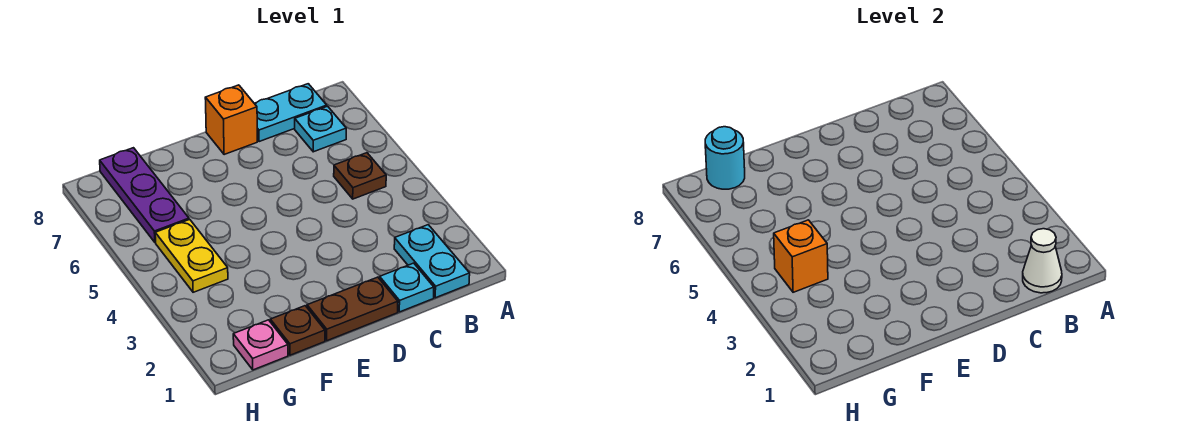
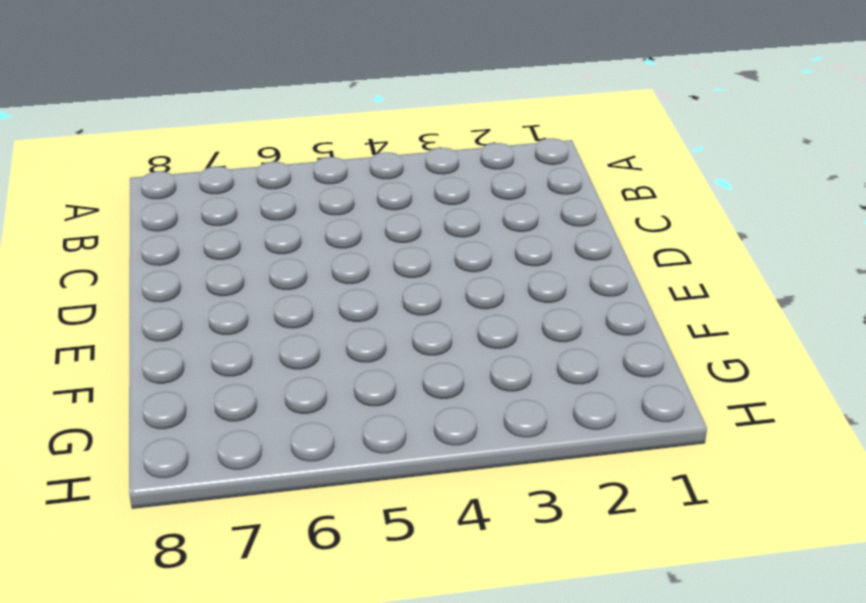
none -> cyan plate B1:B2 level 1
none -> brown plate B5 level 1
none -> cyan plate B7 level 1

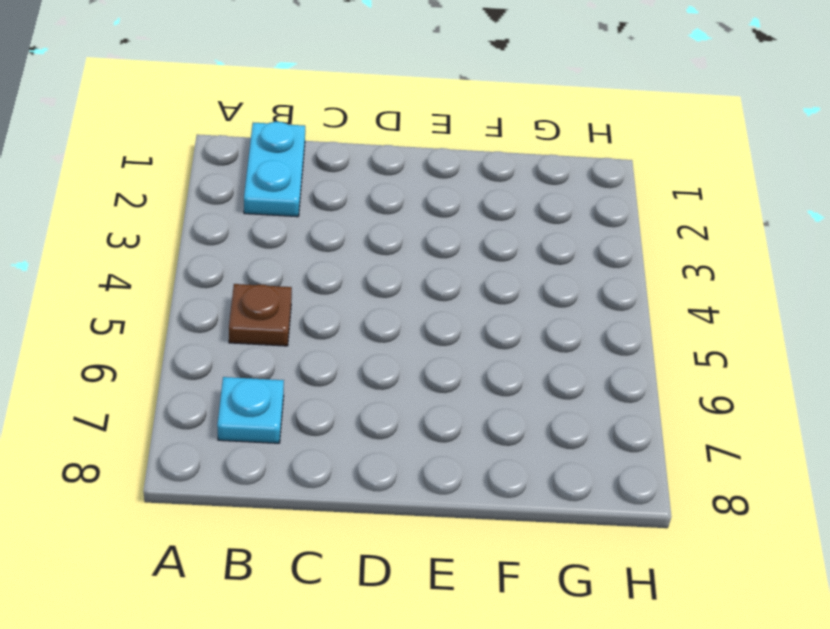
none -> cyan plate B8:C8 level 1
none -> cyan plate C1 level 1
none -> brown plate D1:E1 level 1

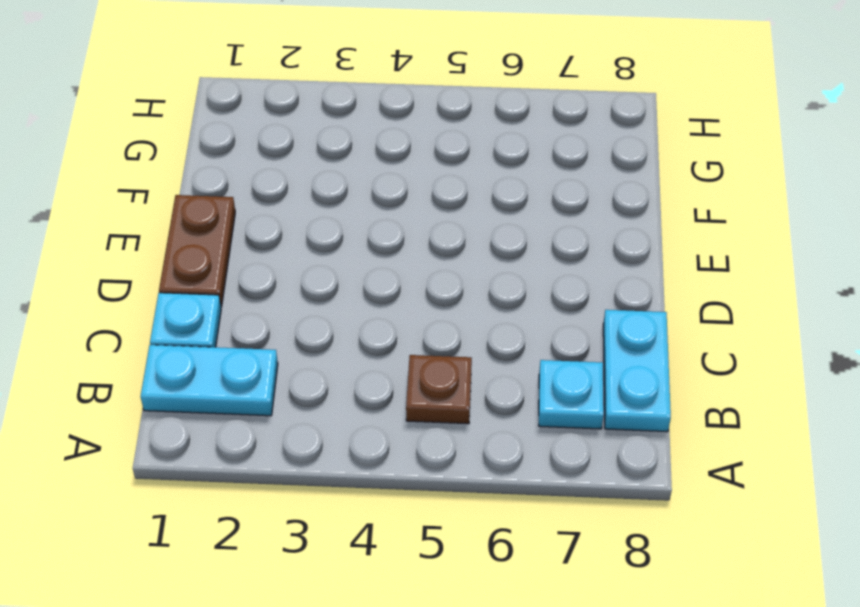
none -> orange brick D8 level 1
none -> brown plate F1 level 1
none -> pink plate G1 level 1

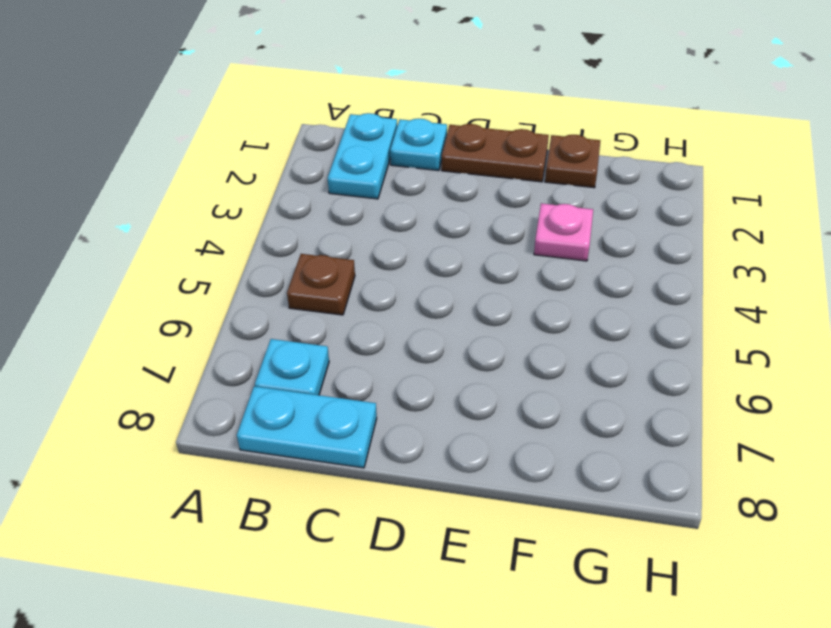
pink plate F3 level 1 -> pink plate G1 level 1
none -> orange brick D8 level 1
none -> yellow plate G4:G5 level 1
none -> purple plate G6:G8 level 1

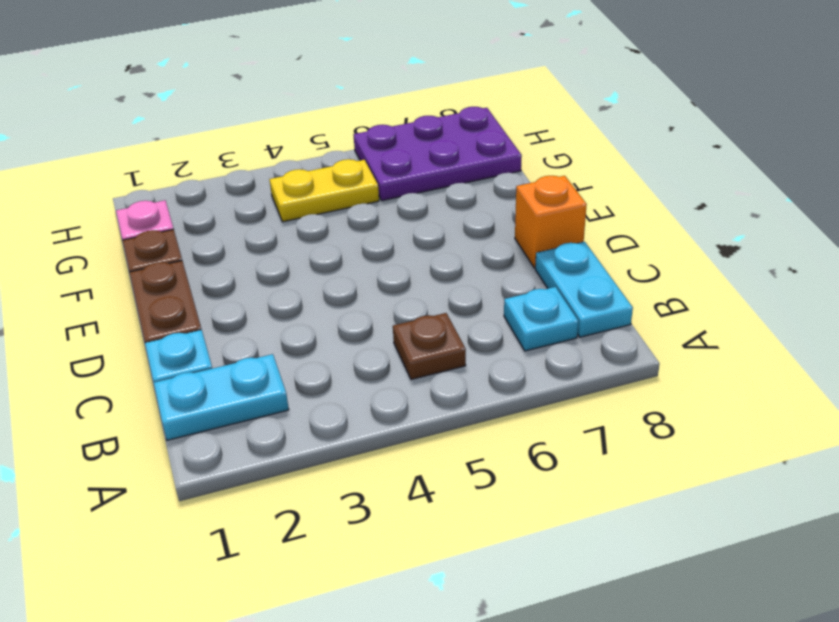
purple plate G6:H8 level 1 -> purple plate G6:G8 level 1
none -> white cone B1 level 2
none -> orange brick G4 level 2
none -> cyan round brick G8 level 2

